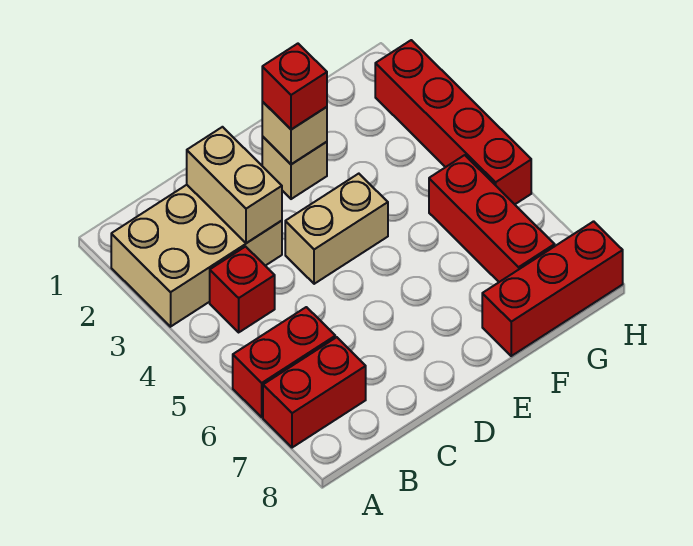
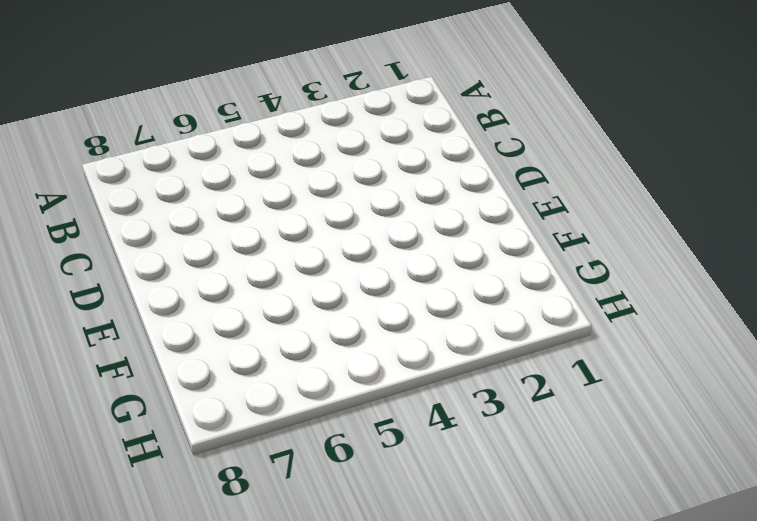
none -> tan brick A2:C3 level 1
none -> red brick A6:B6 level 1
none -> red brick A7:B7 level 1

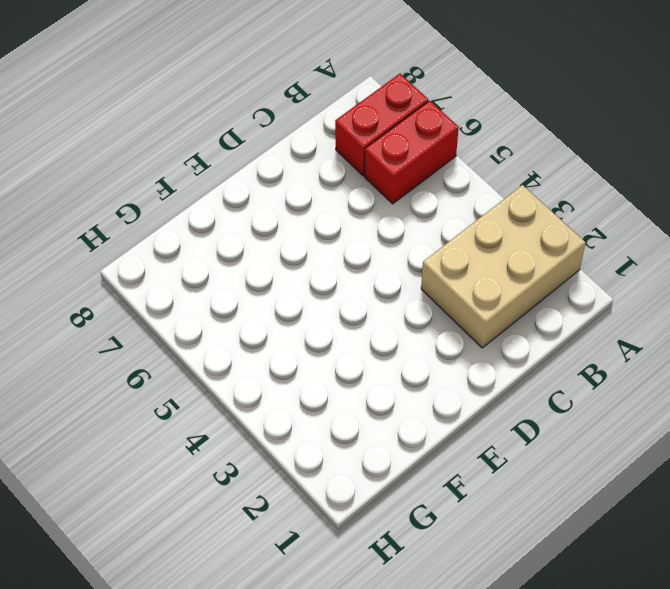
none -> red brick B4 level 1
none -> tan brick D4:E4 level 1
none -> tan brick E2 level 1

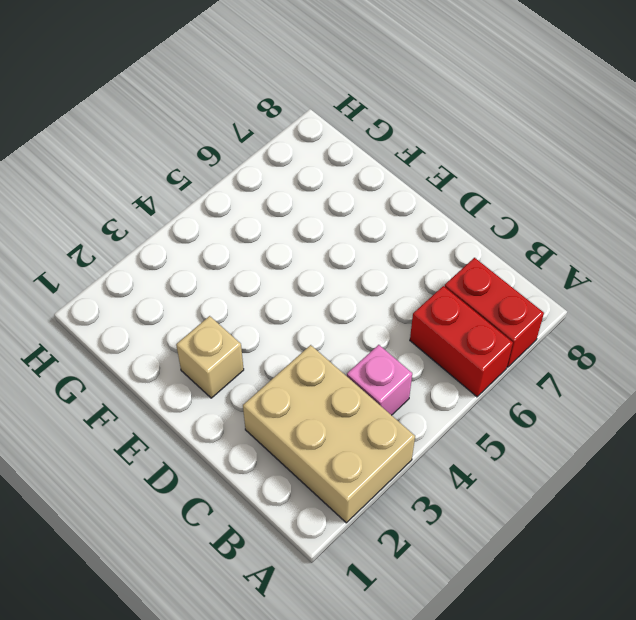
pink brick B4 level 1 -> red brick B4 level 1
none -> tan brick D4:E4 level 1
none -> red brick F8:H8 level 1
none -> red brick G5:G7 level 1

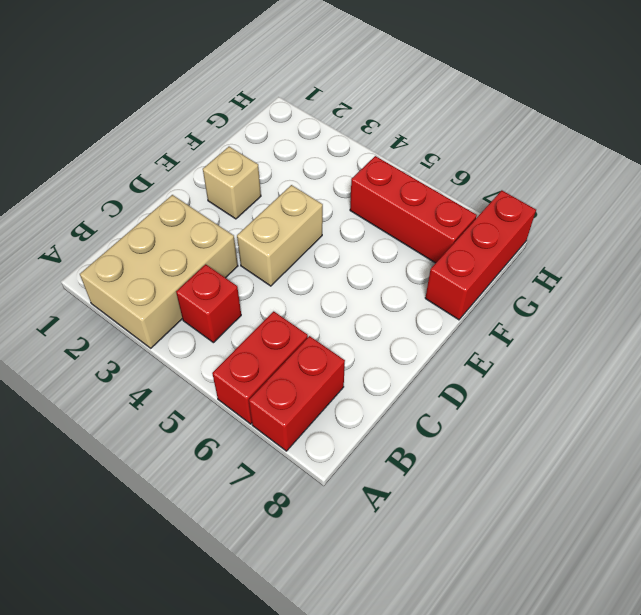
none -> red brick H2:H5 level 1
none -> tan brick C2:C3 level 2
none -> tan brick E2 level 2

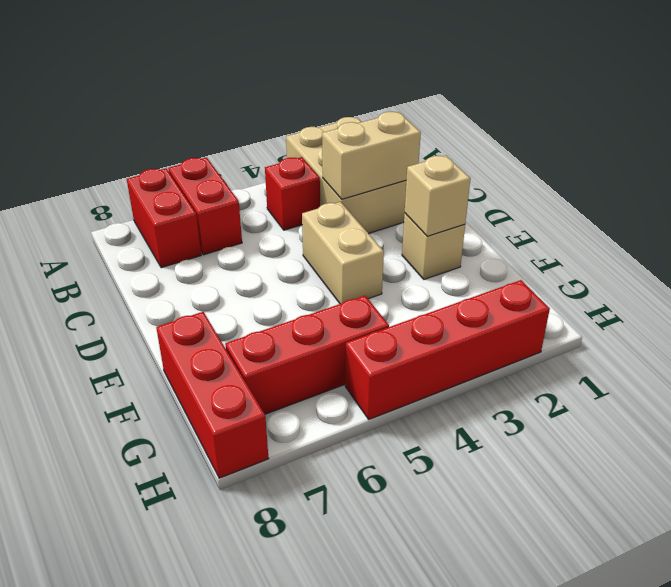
none -> red brick E2 level 3

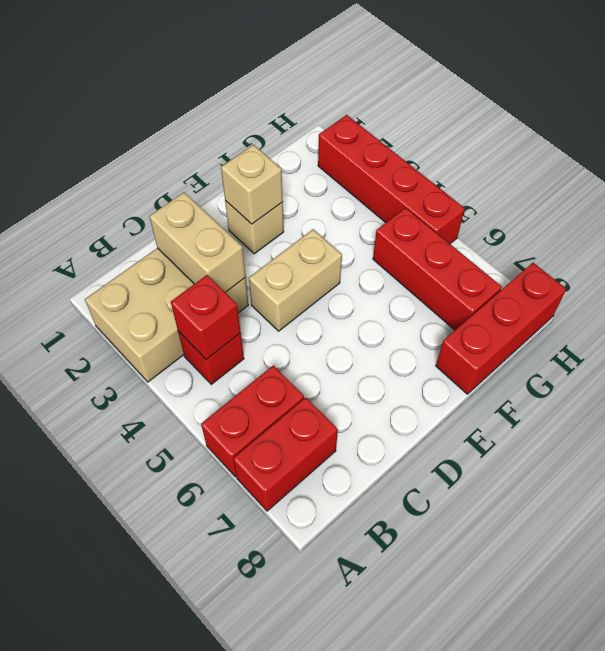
red brick B4 level 2 -> red brick E2 level 3

